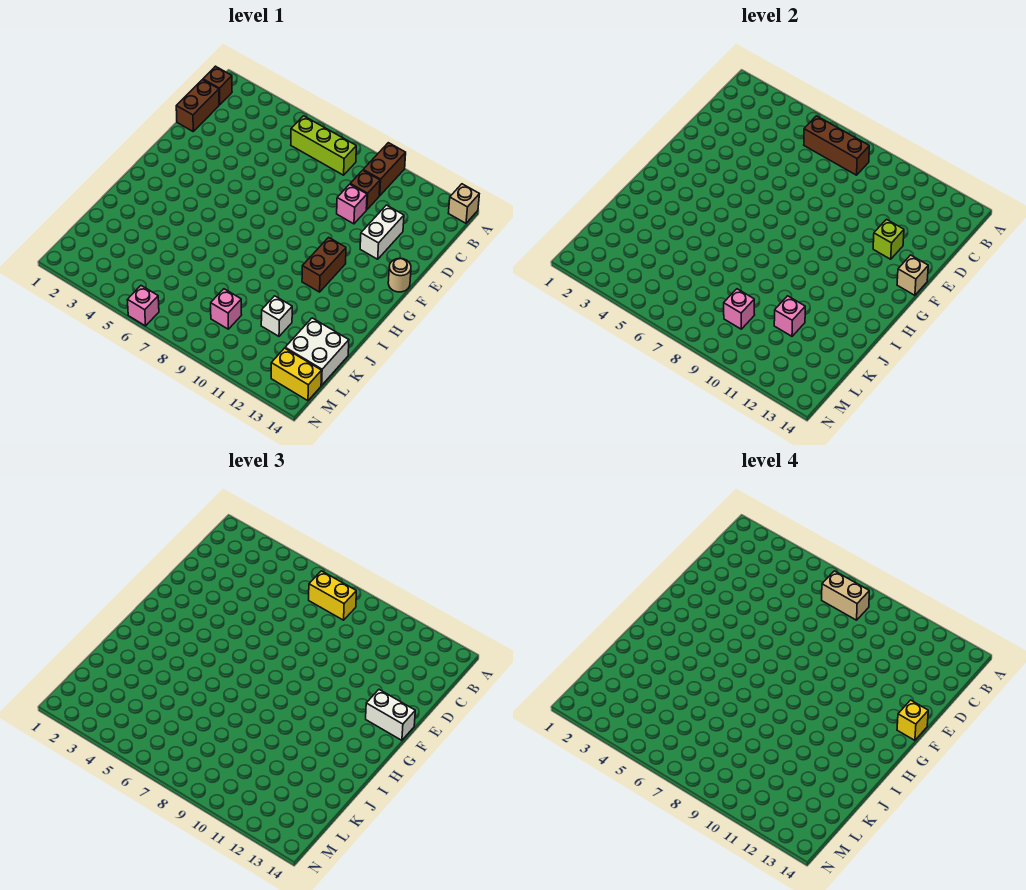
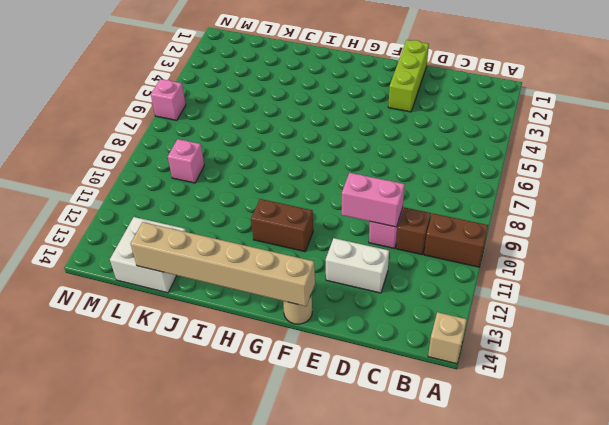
pink brick D10:E10 level 2 -> none
lime brick E1:E3 level 1 -> lime brick B6:B8 level 1
tan brick F14:K14 level 2 -> tan brick F14 level 2
none -> brown brick B1 level 1
none -> brown brick C1:D1 level 1
none -> white brick K11 level 1

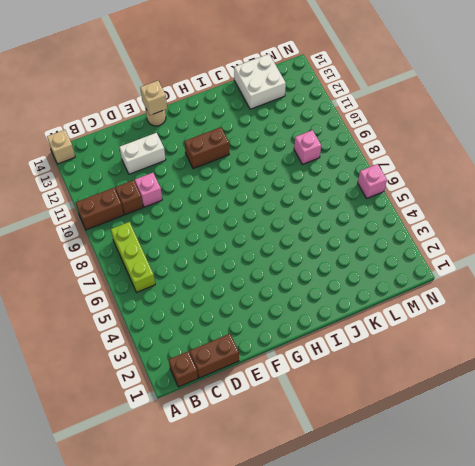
none -> white brick K11 level 1
none -> yellow brick M13:M14 level 1
none -> brown brick B6:B8 level 2

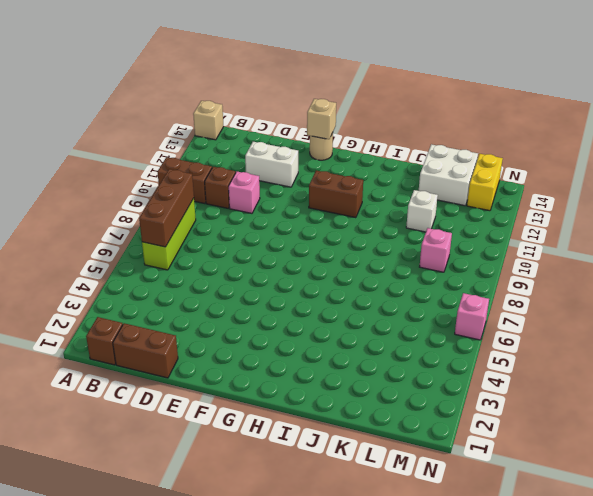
none -> lime brick E12 level 2
none -> pink brick K11 level 2
none -> pink brick L9 level 2

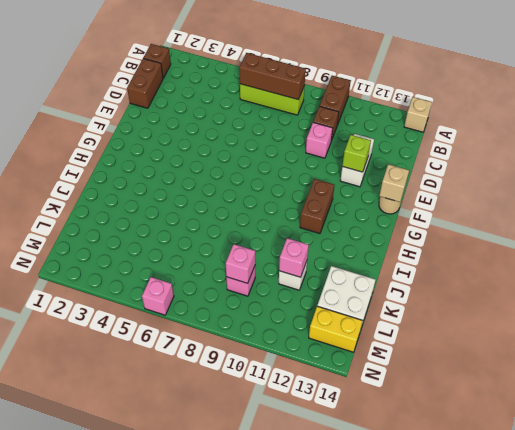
none -> yellow brick B7:B8 level 3
none -> white brick F13:F14 level 3
none -> tan brick B7:B8 level 4

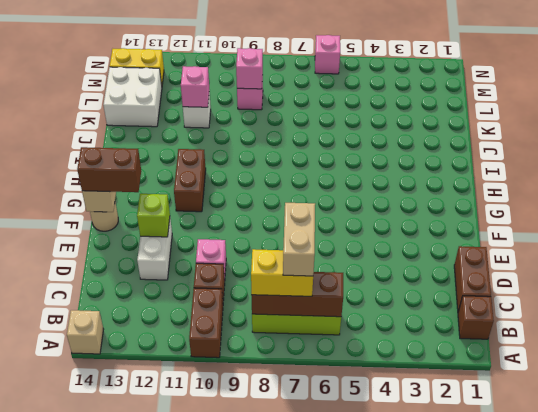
tan brick B7:C7 level 4 -> tan brick B7:B8 level 4
brown brick F13:F14 level 3 -> white brick F13:F14 level 3
none -> yellow brick F14 level 4

